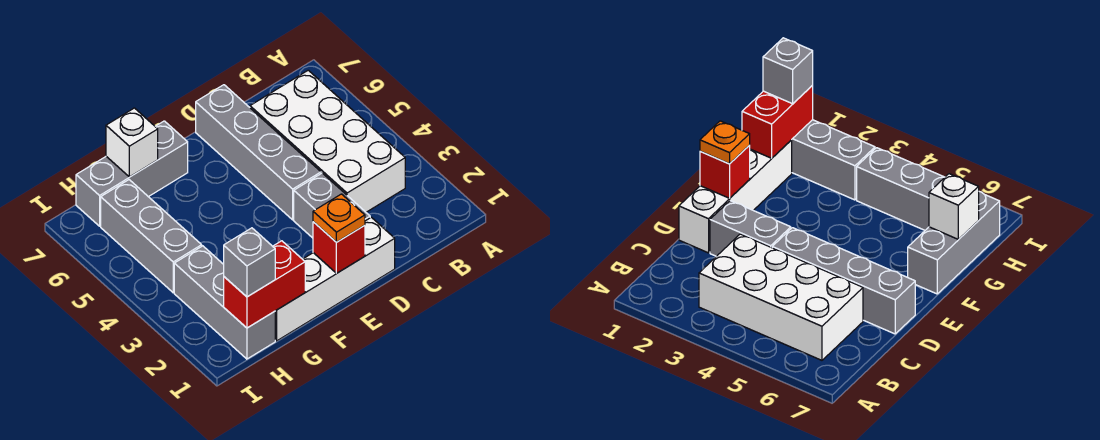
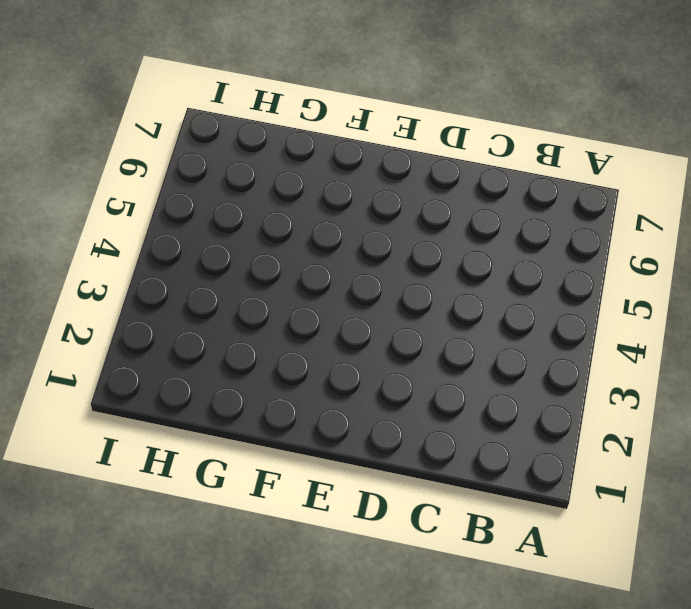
none -> white brick B3:C6 level 1
none -> white brick D1:G1 level 1
none -> grey brick D2:D3 level 1

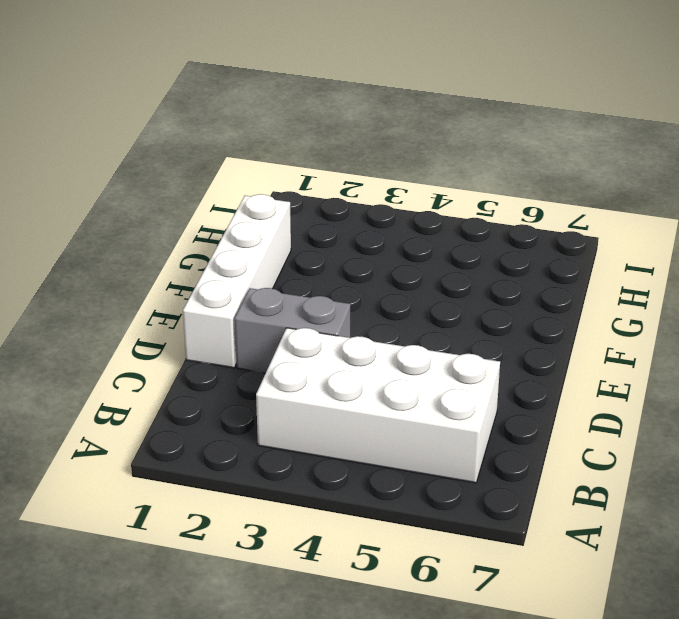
none -> grey brick D4:D7 level 1
none -> grey brick F7:H7 level 1
none -> grey brick H1:H3 level 1

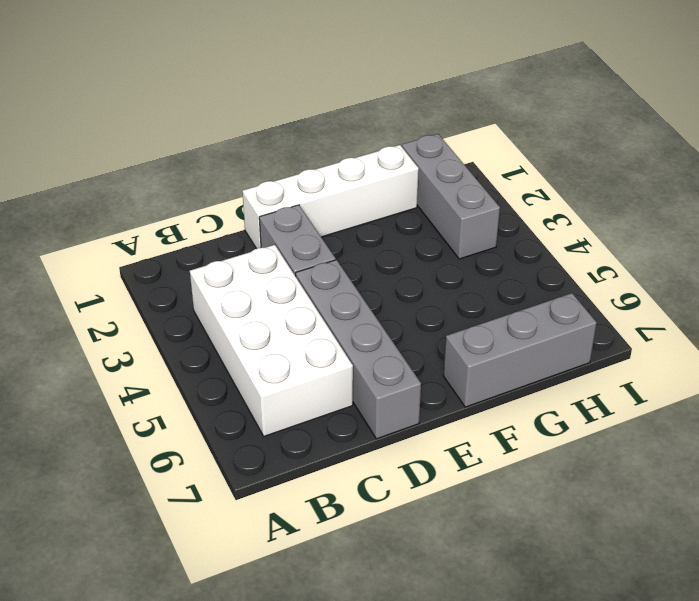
none -> grey brick H4:H6 level 1
none -> red brick E1 level 2
none -> red brick G1:H1 level 2

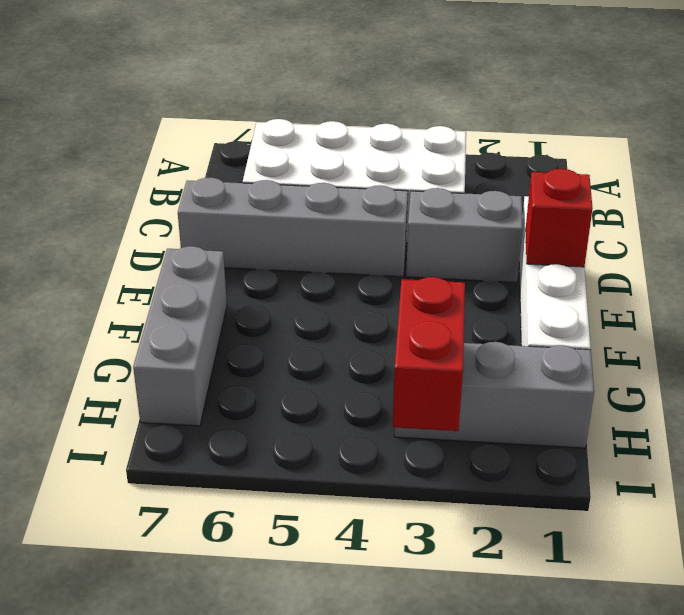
red brick H3:I3 level 2 -> red brick G1:H1 level 2
none -> grey brick H4:H6 level 1
none -> white brick G7 level 2
none -> orange plate E1 level 3

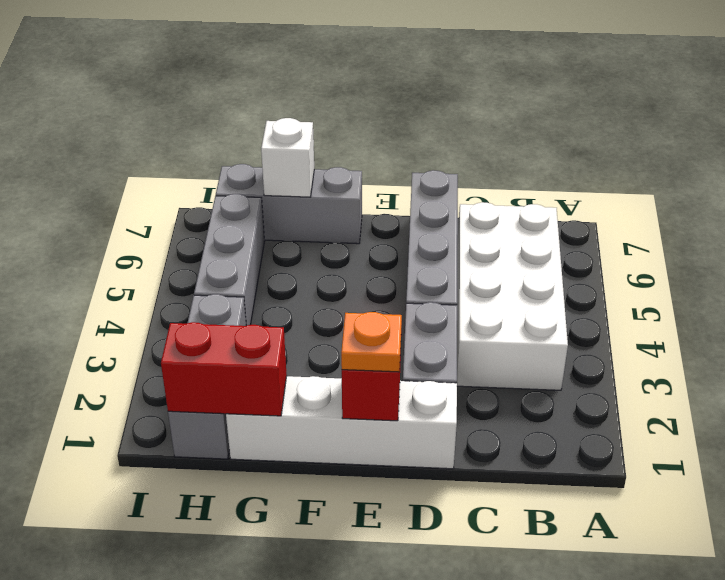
none -> grey brick H1 level 3

